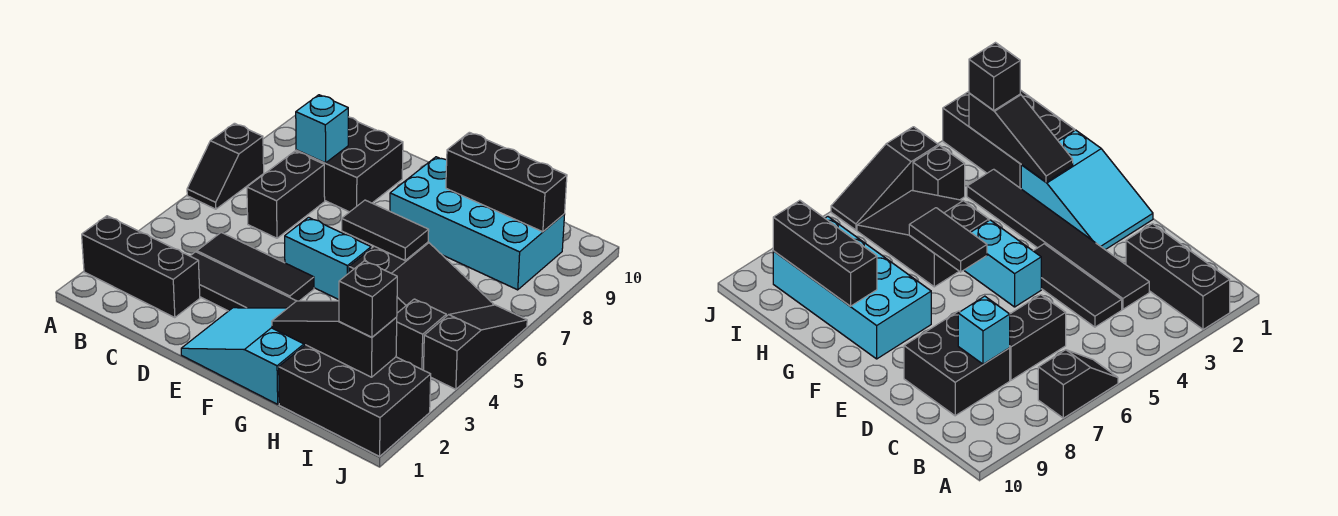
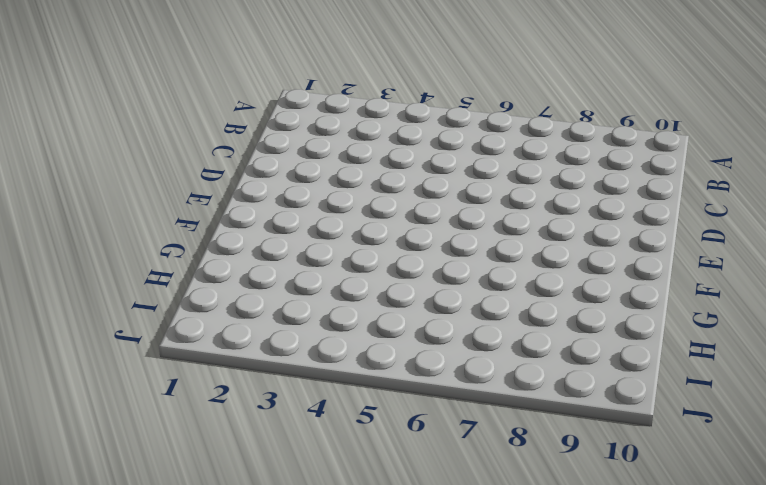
none -> black brick A2:C2 level 1
none -> black slope A6:A7 level 1 top 7
none -> black tile C3:H3 level 1

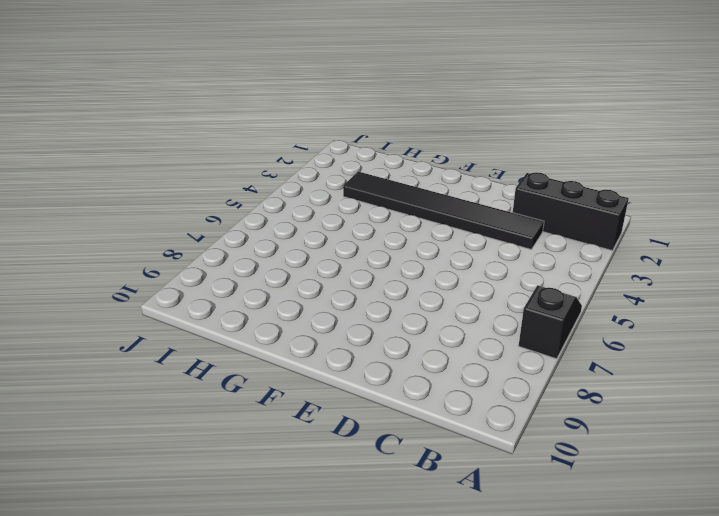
none -> black tile C4:E4 level 1
none -> black brick C6:C7 level 1
none -> black brick C8:D9 level 1

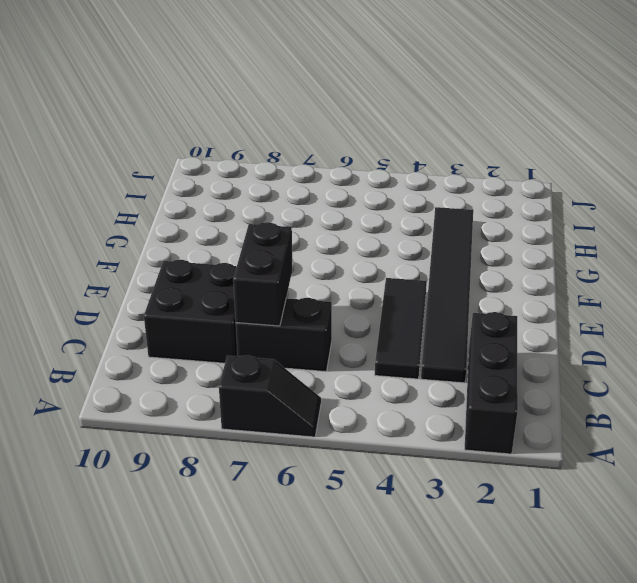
black brick C7:D7 level 2 -> none
none -> cyan slope E1:G2 level 1 top G
none -> cyan brick E5:F5 level 1
none -> cyan brick F8:I9 level 1

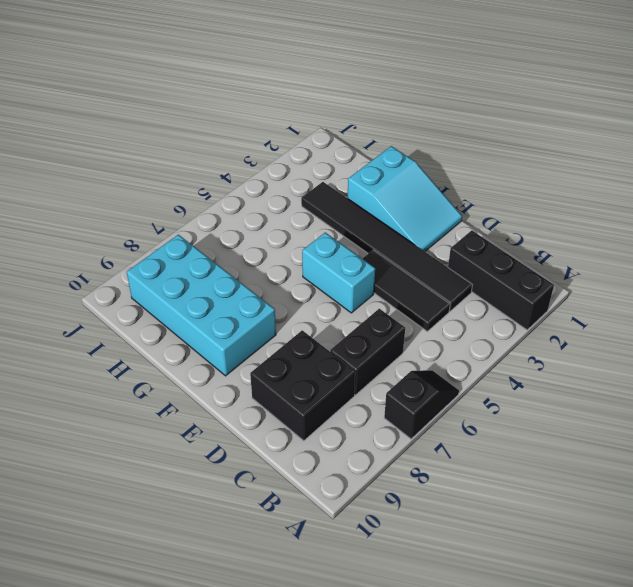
none -> black slope G5:I6 level 1 top G
none -> black brick H1:J2 level 1
none -> black brick I4 level 1

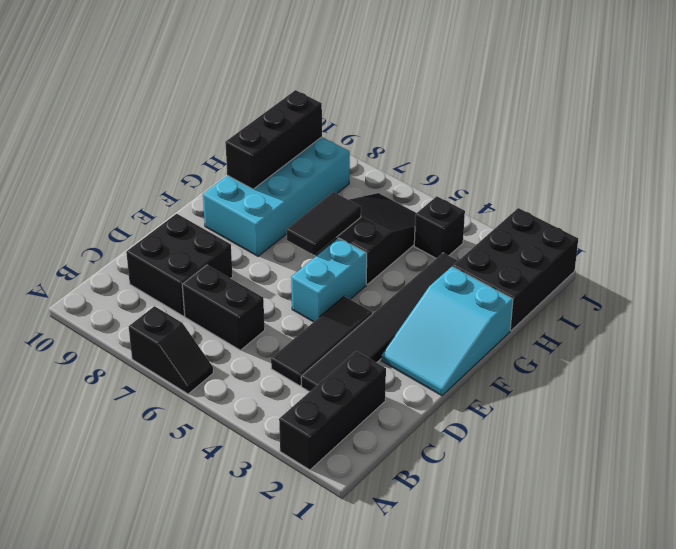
none -> black slope J4:J6 level 1 top 4
none -> cyan brick C8 level 2
none -> black slope G2:I2 level 2 top I

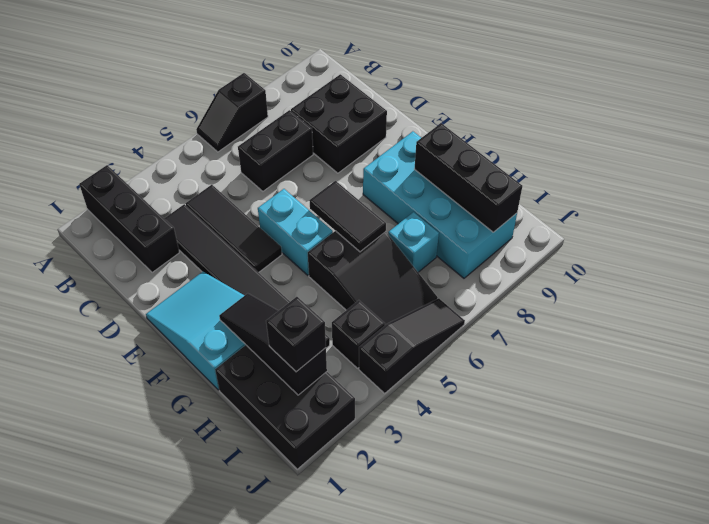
cyan brick H7 level 1 -> cyan brick C8 level 2

